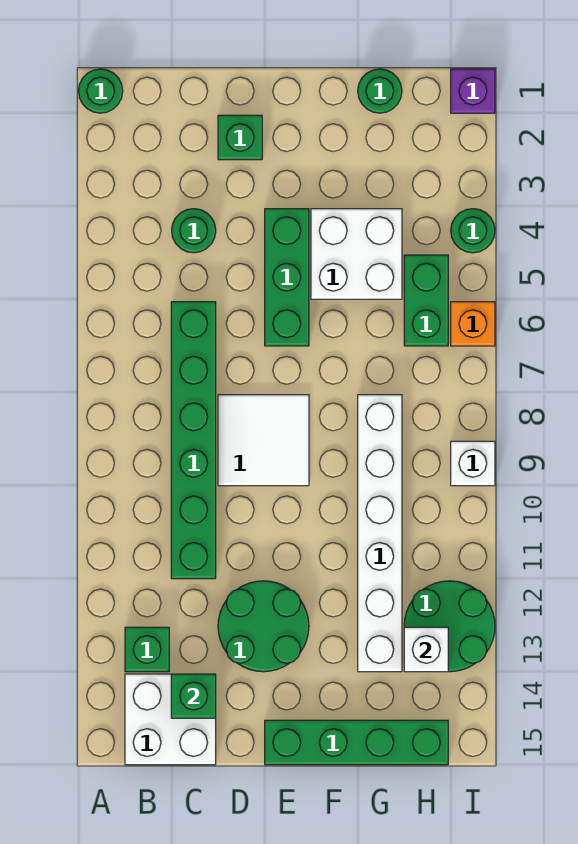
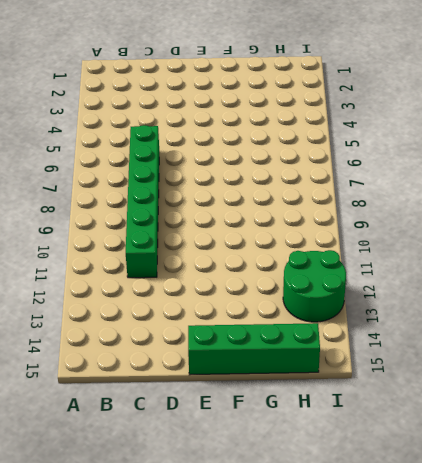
none -> green round brick A1 level 1
none -> green brick B13 level 1
none -> white brick B14:C15 level 1

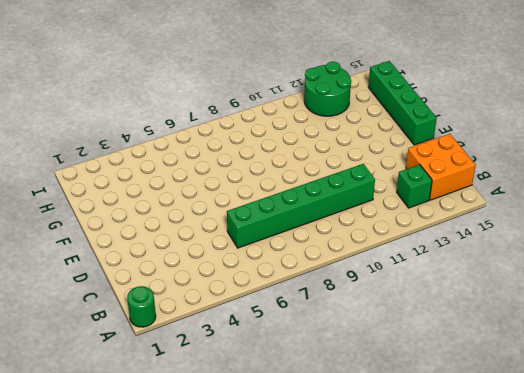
orange brick B14:C15 level 1 -> white brick B14:C15 level 1
none -> green round brick C4 level 1
none -> green brick D2 level 1
none -> white tile D8:E9 level 1

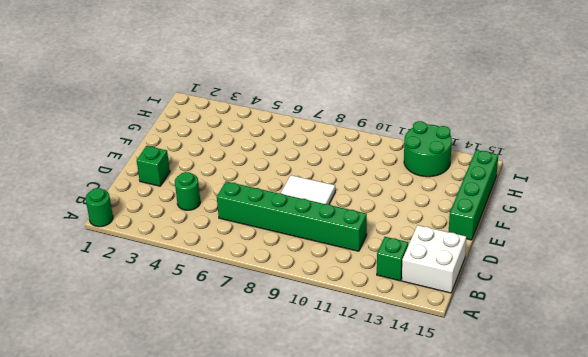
none -> green round brick D12:E13 level 1
none -> green brick E4:E6 level 1
none -> white brick F4:G5 level 1

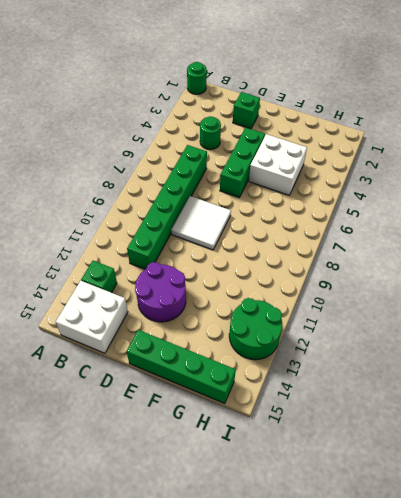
purple round brick D12:E13 level 1 -> green round brick D12:E13 level 1
none -> green round brick G1 level 1
none -> white brick G8:G13 level 1
none -> green brick H5:H6 level 1

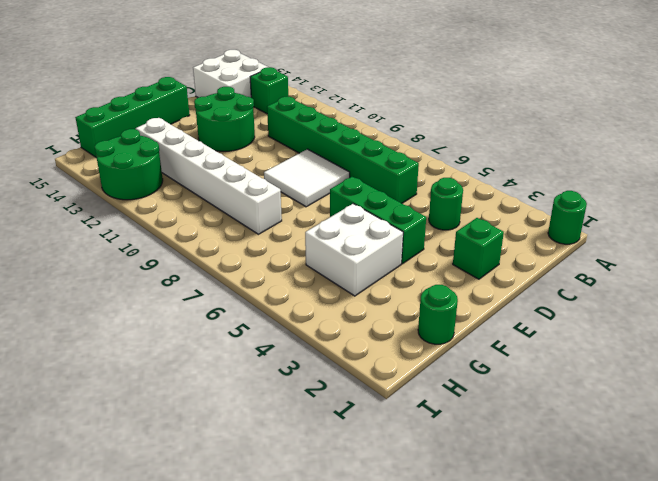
none -> green brick H5:H6 level 1
none -> purple brick I1 level 1
none -> green round brick I4 level 1

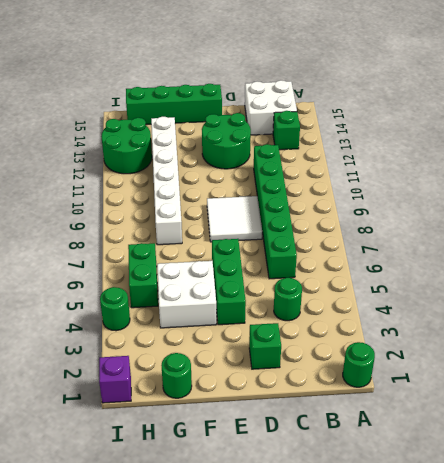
none -> orange brick I6 level 1
none -> white brick I9 level 1
none -> green brick C14 level 2

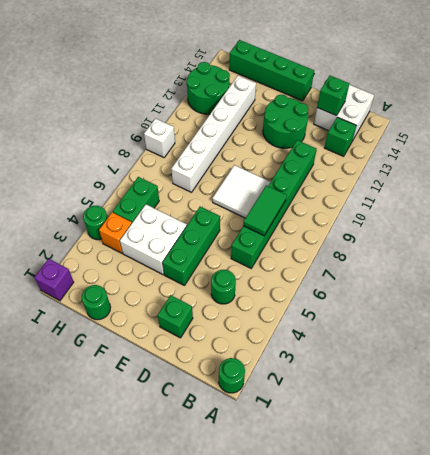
green tile C7:C8 level 2 -> none
orange brick H4 level 1 -> orange brick I6 level 1
none -> white brick H13 level 2

